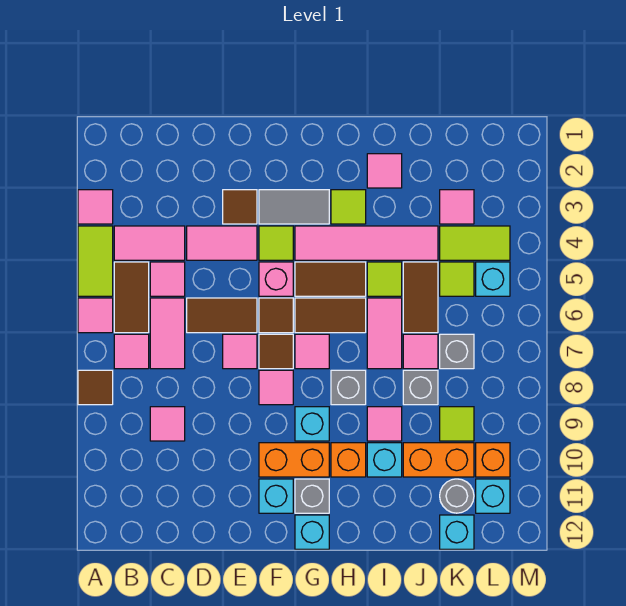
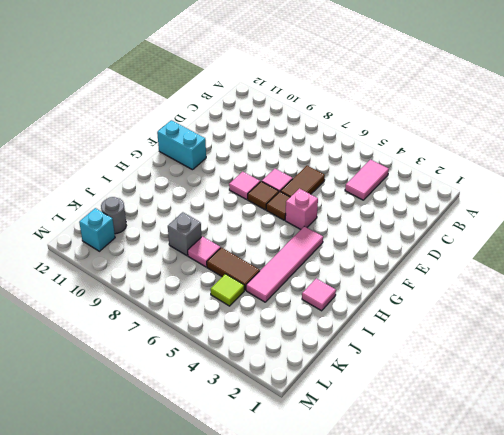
cyan brick F11:F12 level 1 -> cyan brick F11 level 1
none -> pink tile A3 level 1
none -> lime tile A4:A5 level 1
none -> pink tile A6 level 1
none -> brown tile A8 level 1

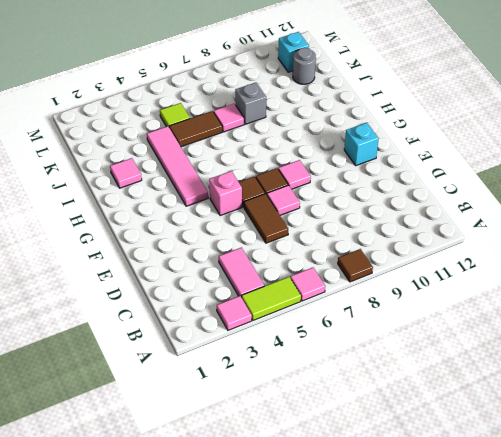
none -> brown tile B5:B6 level 1
none -> pink tile B7 level 1
none -> pink tile C5 level 1
none -> pink tile C6:C7 level 1

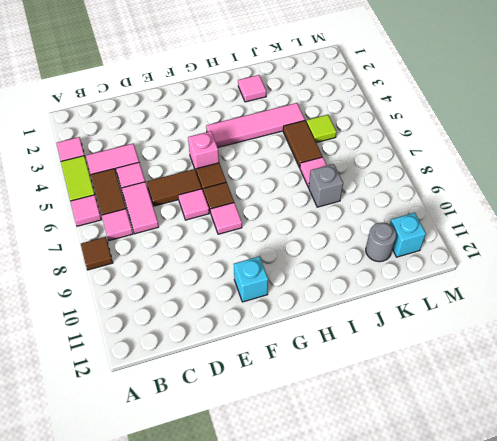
none -> pink tile C9 level 1
none -> pink tile D4:E4 level 1
none -> brown tile E3 level 1
none -> grey tile F3:G3 level 1

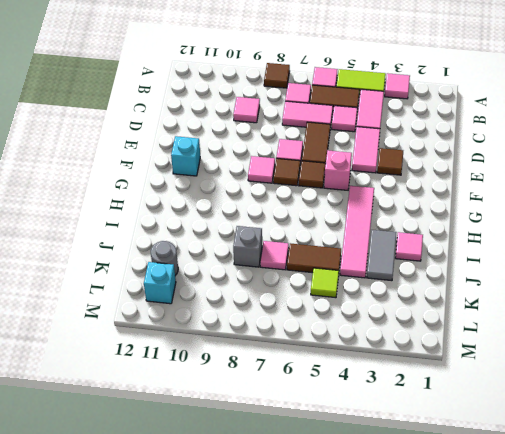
grey tile I3:J3 level 1 -> grey tile F3:G3 level 1
none -> lime tile F4 level 1
none -> orange brick F10:G10 level 1
none -> brown tile G5:H5 level 1
none -> brown tile G6:H6 level 1

